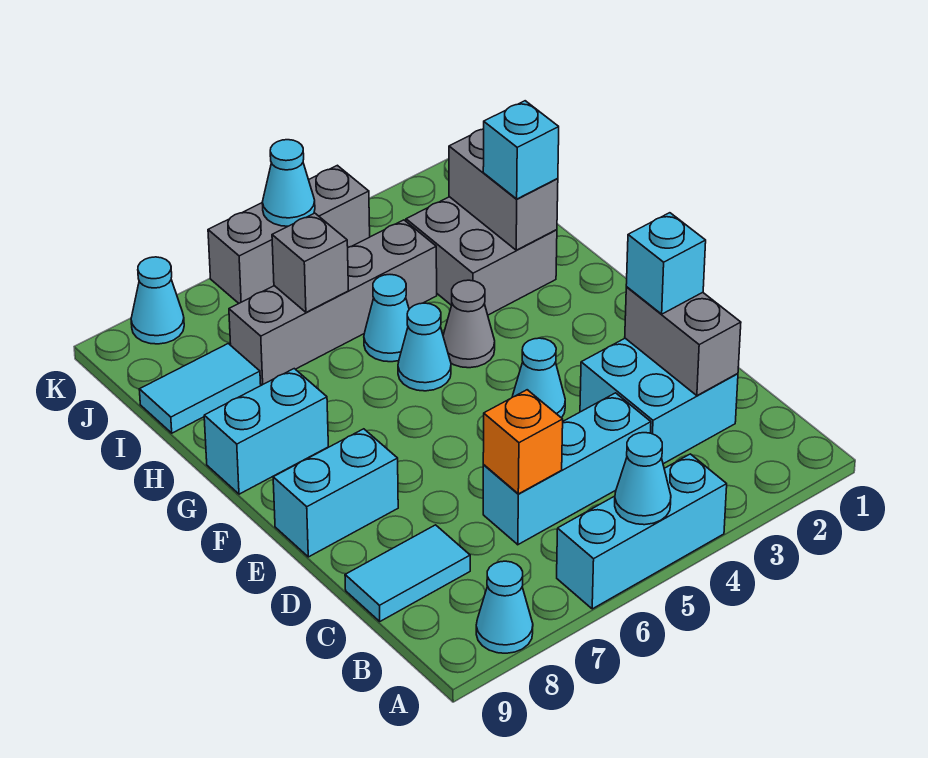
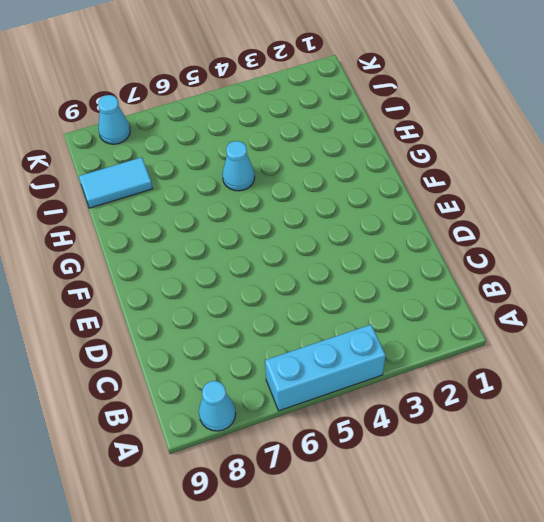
none -> cyan brick C2:D3 level 1
none -> cyan brick C4:C6 level 1
none -> cyan tile C8:C9 level 1

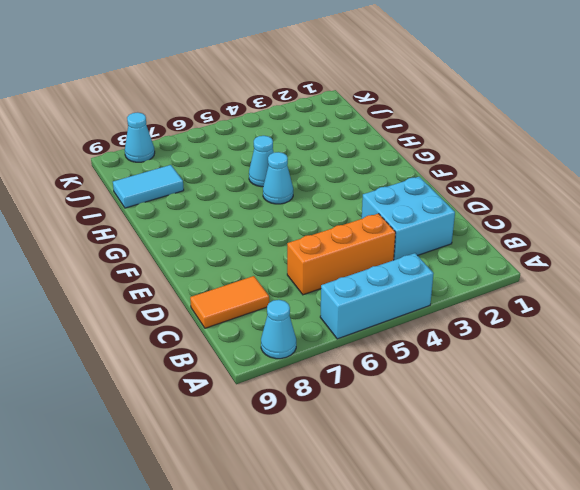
orange brick C4:C6 level 1 -> cyan brick C4:C6 level 1
orange tile C8:C9 level 1 -> cyan tile C8:C9 level 1
none -> cyan cone E4 level 1
none -> cyan brick E8:E9 level 1
none -> grey cone G4 level 1

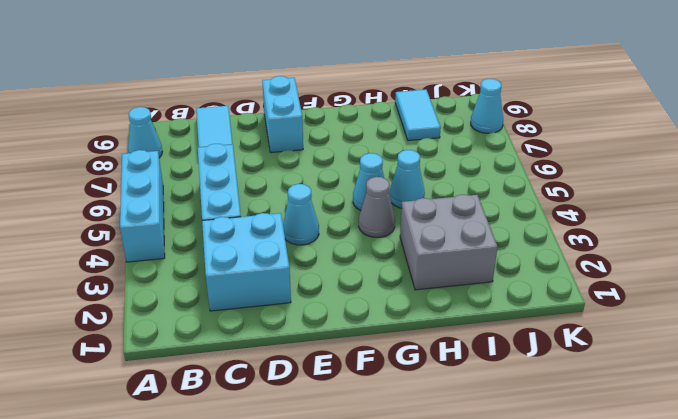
none -> cyan brick G8:G9 level 1
none -> grey brick I4:I7 level 1
none -> grey brick K4:K6 level 1

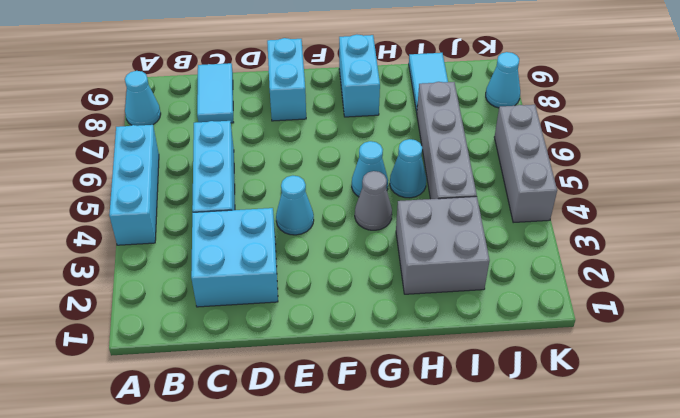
none -> cyan cone A5 level 2
none -> grey brick C2:D2 level 2
none -> orange brick C6 level 2

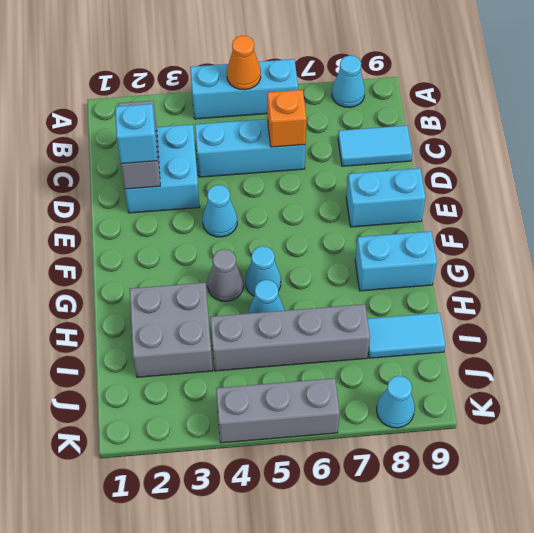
orange cone A5 level 2 -> cyan cone A5 level 2
none -> grey brick H2:I2 level 2
none -> grey brick I6 level 2
none -> cyan cone K5 level 2

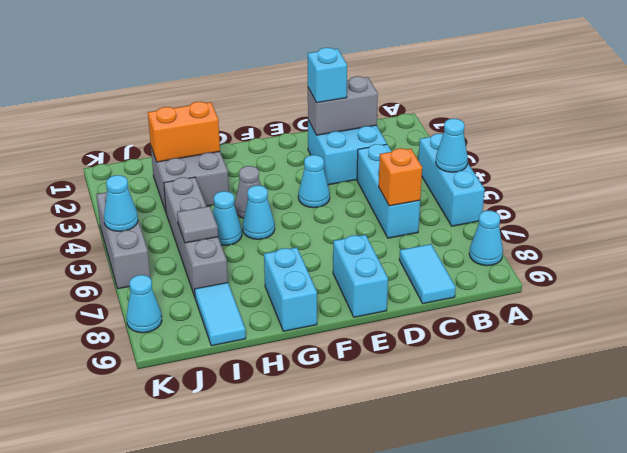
orange brick H2:I2 level 2 -> grey brick H2:I2 level 2
grey tile I6 level 2 -> grey brick I6 level 2
none -> cyan brick H2 level 3

